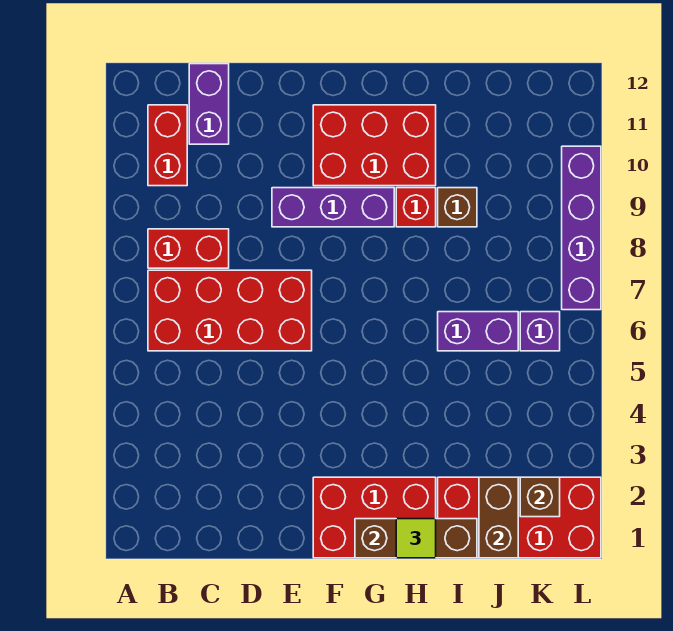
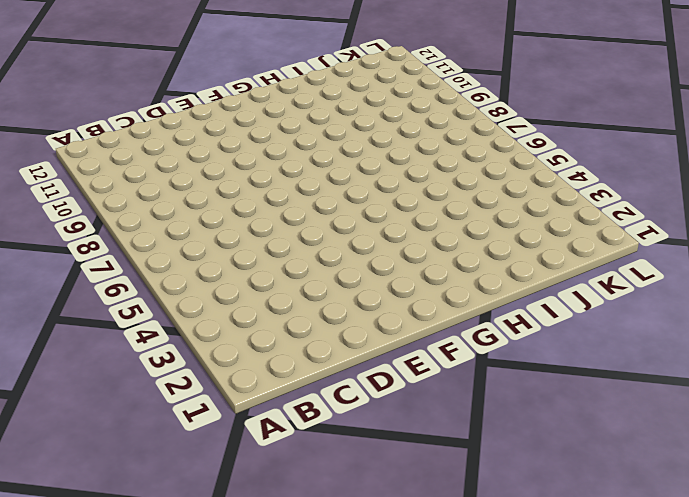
none -> red brick B6:E7 level 1
none -> red brick B8:C8 level 1
none -> red brick B10:B11 level 1

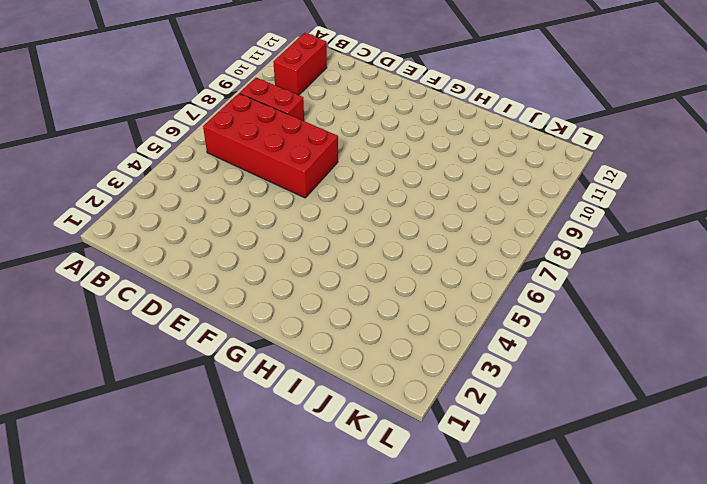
none -> purple brick C11:C12 level 1
none -> purple brick E9:G9 level 1
none -> red brick F1:H2 level 1

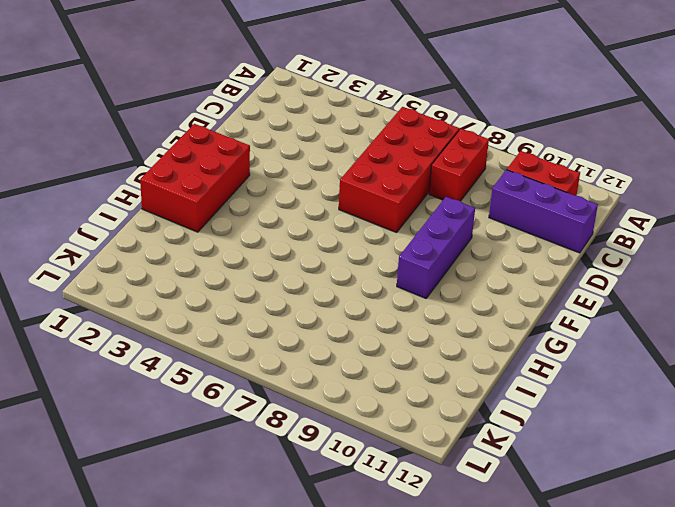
purple brick C10:C12 level 1 -> purple brick C11:C12 level 1
none -> red brick F10:H11 level 1
none -> red brick H9 level 1
none -> red brick I1:L2 level 1

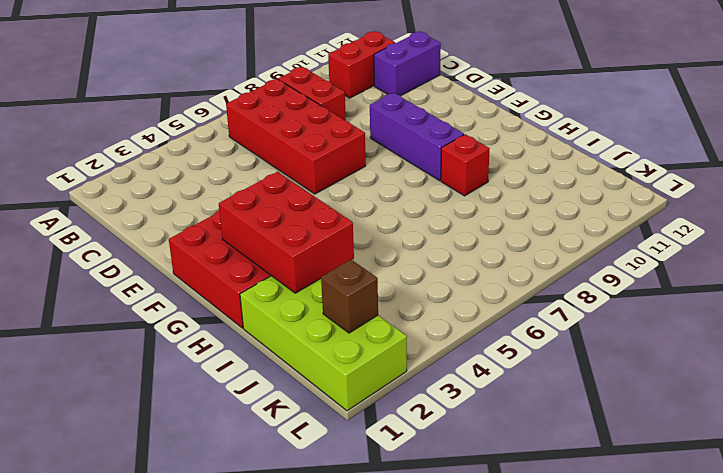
red brick G2:I3 level 2 -> red brick F10:H11 level 1
lime brick I1:L2 level 1 -> red brick I1:L2 level 1
none -> purple brick I6:J6 level 1
none -> brown brick I9 level 1
none -> purple brick K6 level 1

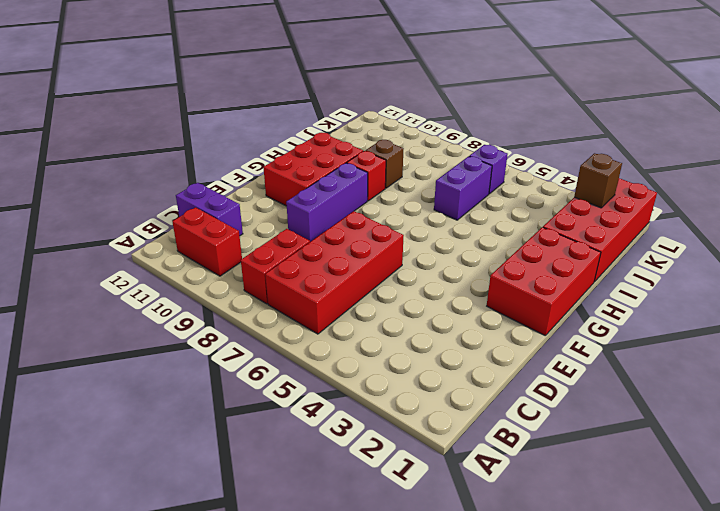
none -> purple brick L7:L10 level 1
none -> brown brick G1:I1 level 2
none -> brown brick J1:J2 level 2

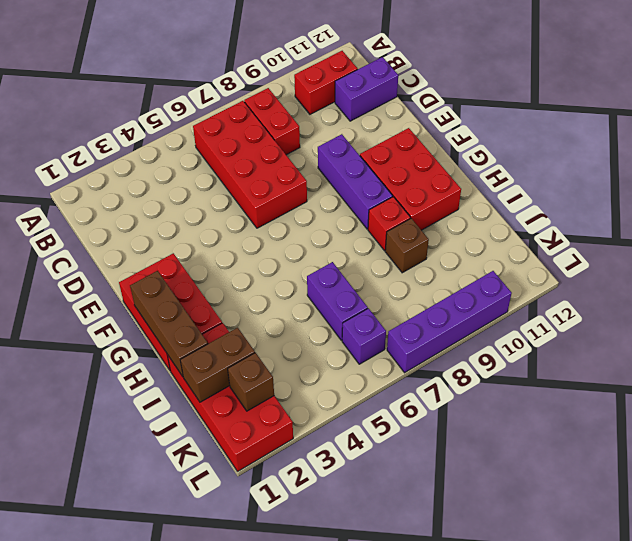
none -> lime tile H1 level 3

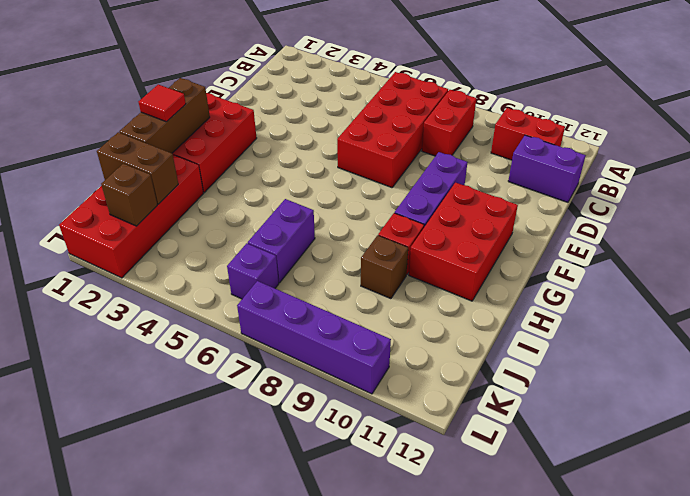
red tile H1 level 3 -> lime tile H1 level 3

